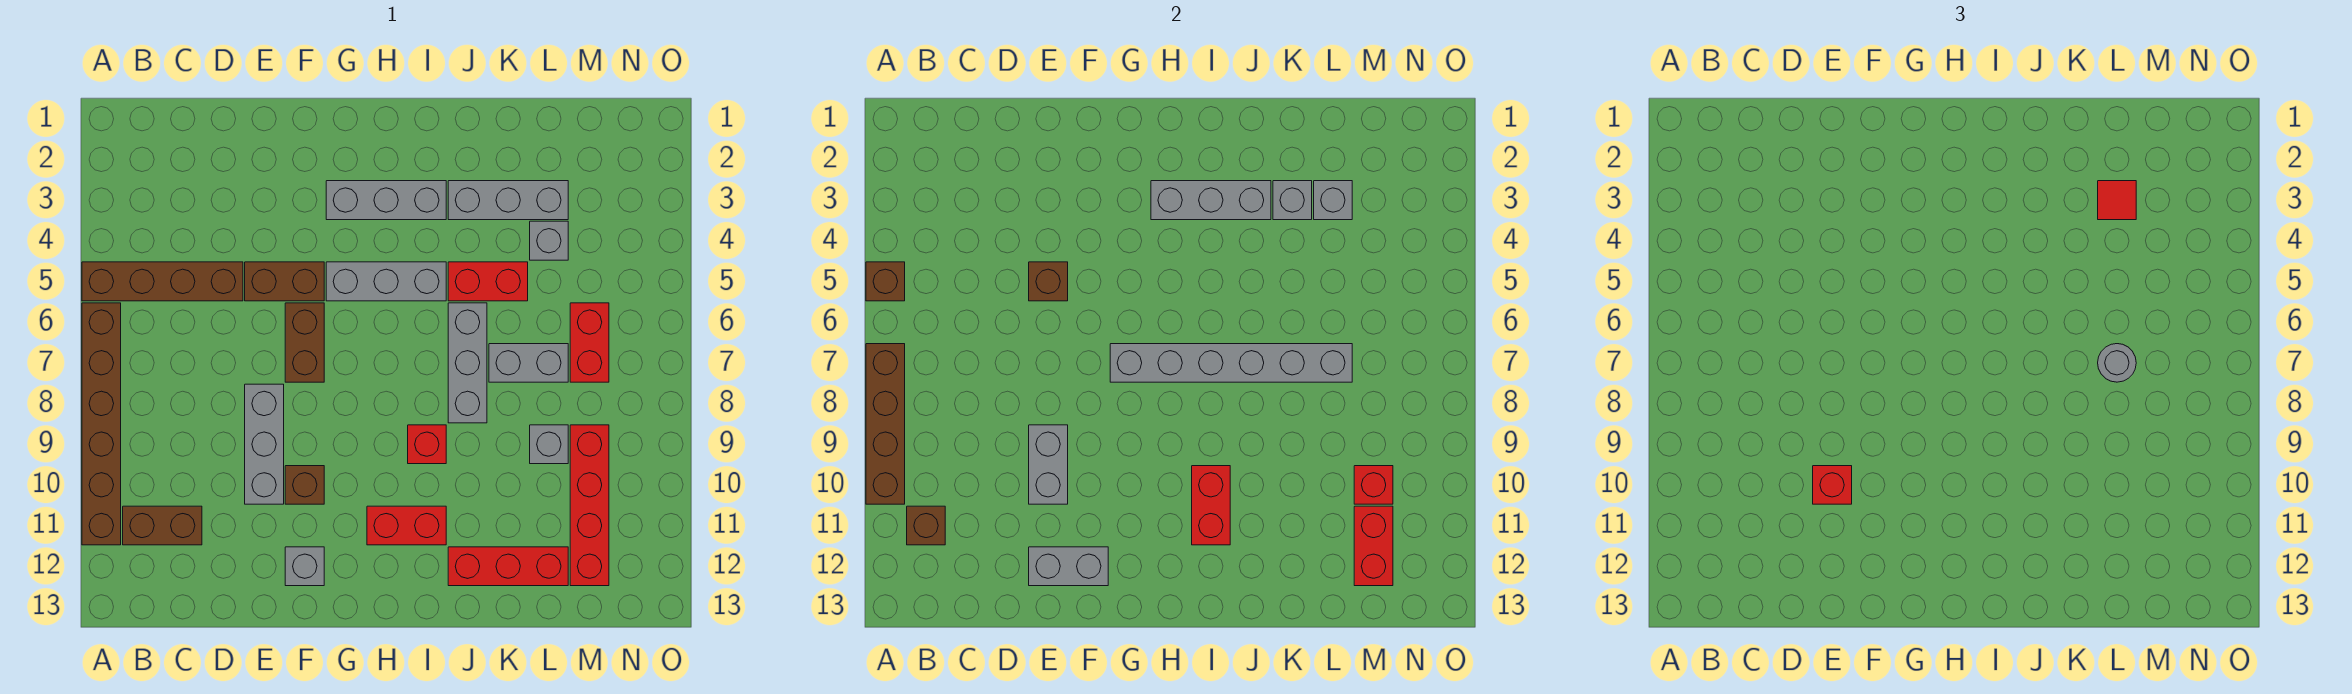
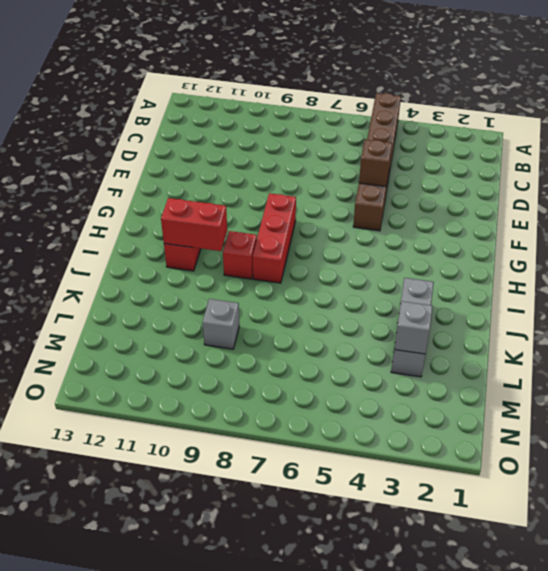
red brick G8:I8 level 1 -> red brick J12:L12 level 1
none -> brown brick A6:A11 level 1
none -> brown brick B11:C11 level 1
none -> grey brick E8:E10 level 1
none -> brown brick F6:F7 level 1

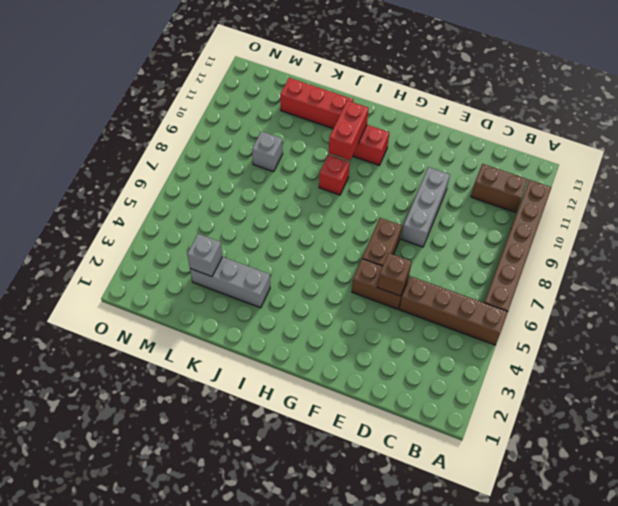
none -> brown brick F10 level 1
none -> grey brick F12 level 1
none -> grey brick G3:I3 level 1
none -> grey brick G5:I5 level 1

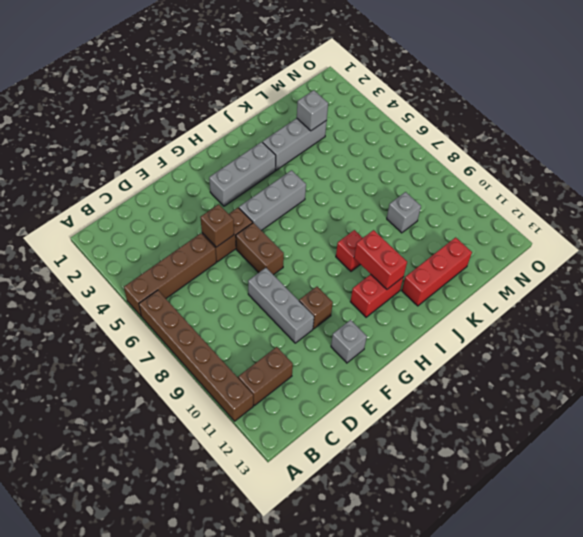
none -> red brick J5:K5 level 1
none -> grey brick J6:J8 level 1
none -> grey brick K7:L7 level 1
none -> grey brick L4 level 1

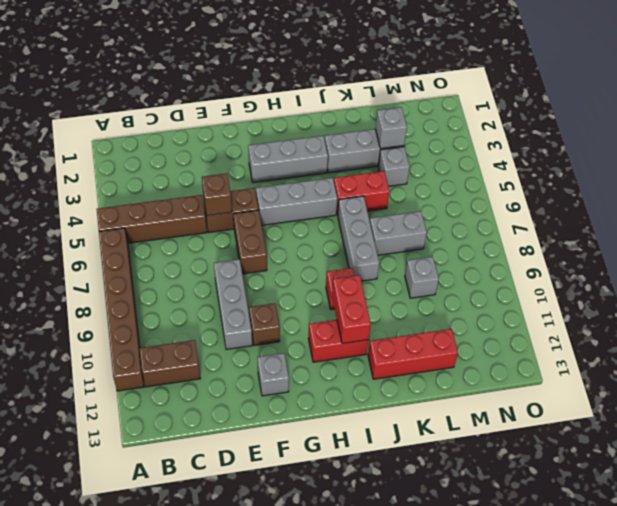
none -> red brick M6:M7 level 1
none -> red brick M9:M12 level 1
none -> brown brick A5 level 2
none -> brown brick A7:A10 level 2

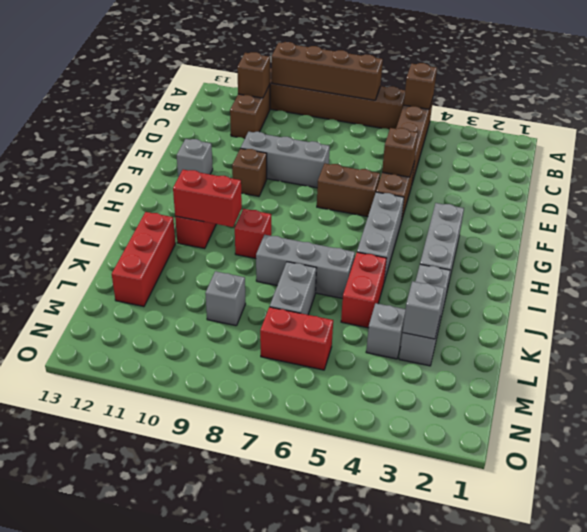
none -> red brick M9:M12 level 1
none -> grey brick E9:E10 level 2
none -> grey brick E12:F12 level 2
none -> grey brick G7:L7 level 2

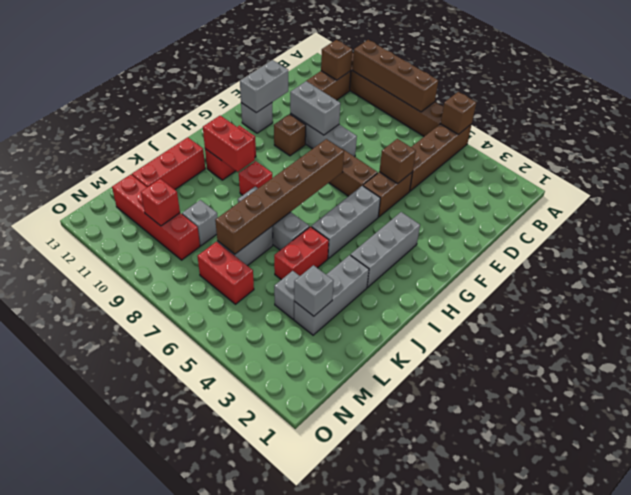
brown brick G7:L7 level 2 -> grey brick G7:L7 level 2
none -> grey brick H3:J3 level 2
none -> grey brick K3 level 2
none -> red brick M11:M12 level 2
none -> red brick E10 level 3

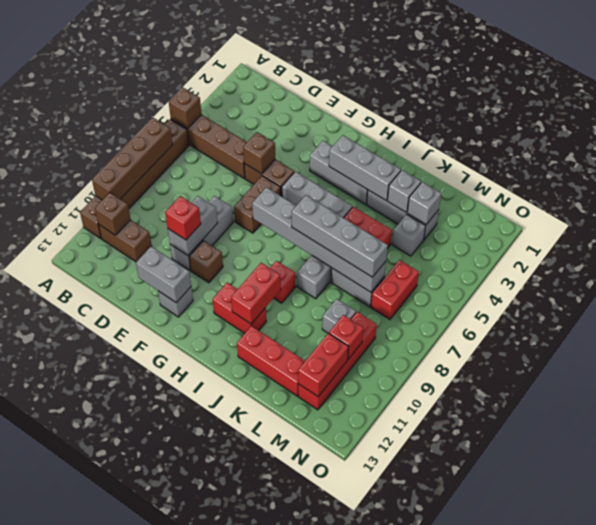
grey brick I7:L7 level 3 -> grey round brick L7 level 3
none -> red tile L3 level 3

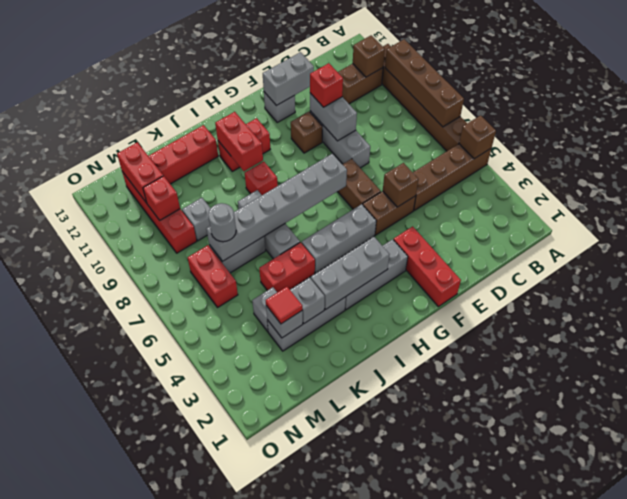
red brick F1:F3 level 1 -> none

